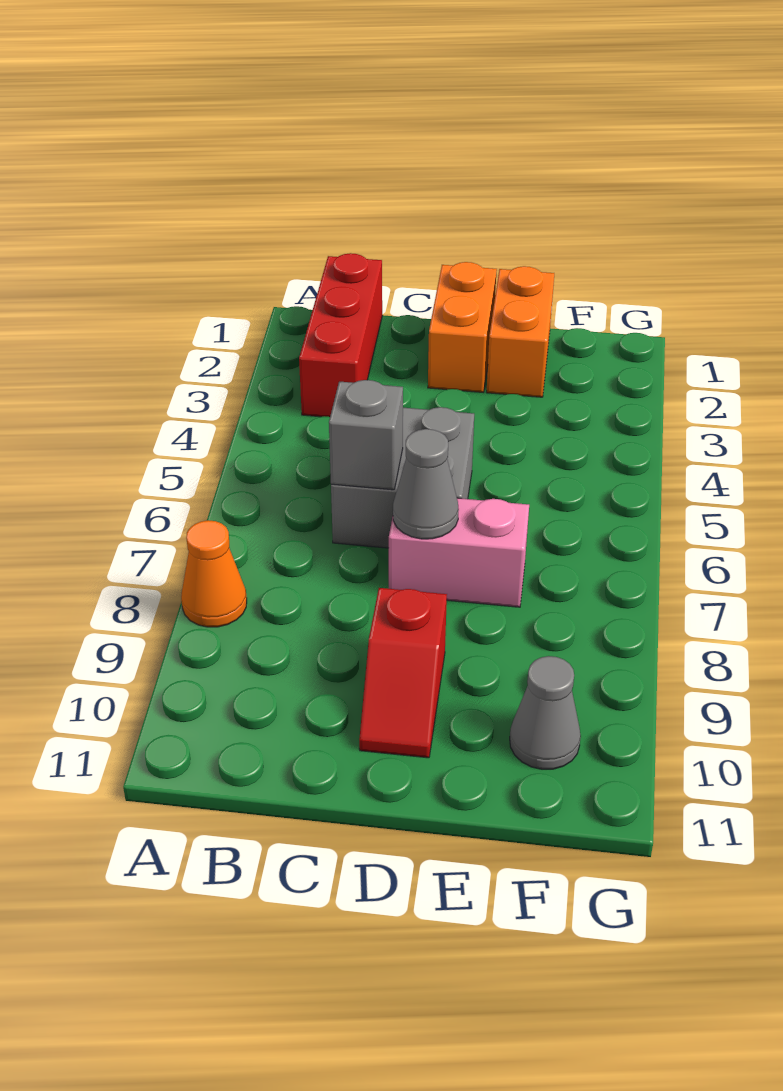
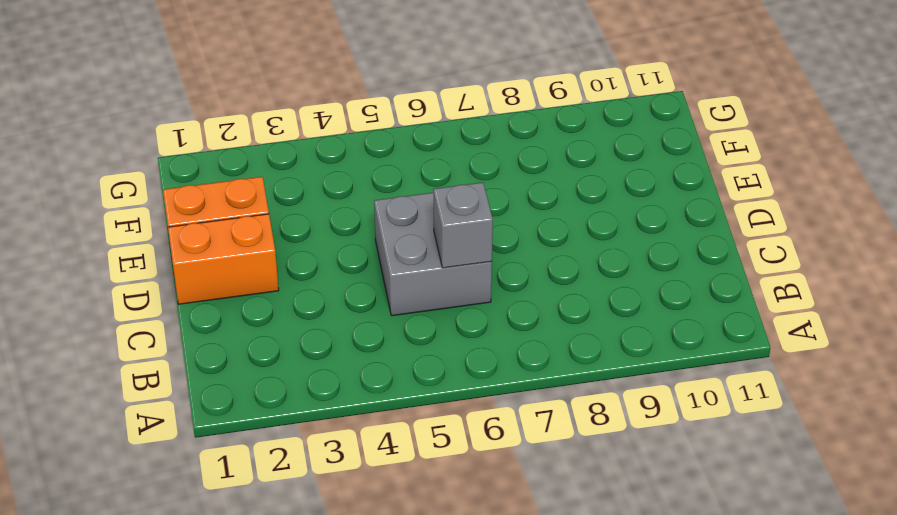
none -> orange cone A8 level 1
none -> red brick B1:B3 level 1

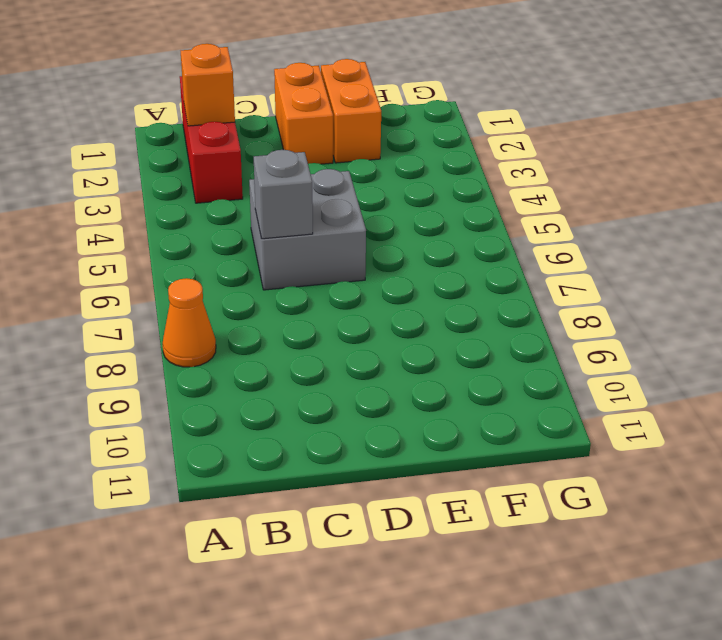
orange brick B2 level 2 -> none
none -> pink brick D7:E7 level 1
none -> red slope D9:D10 level 1 top 9

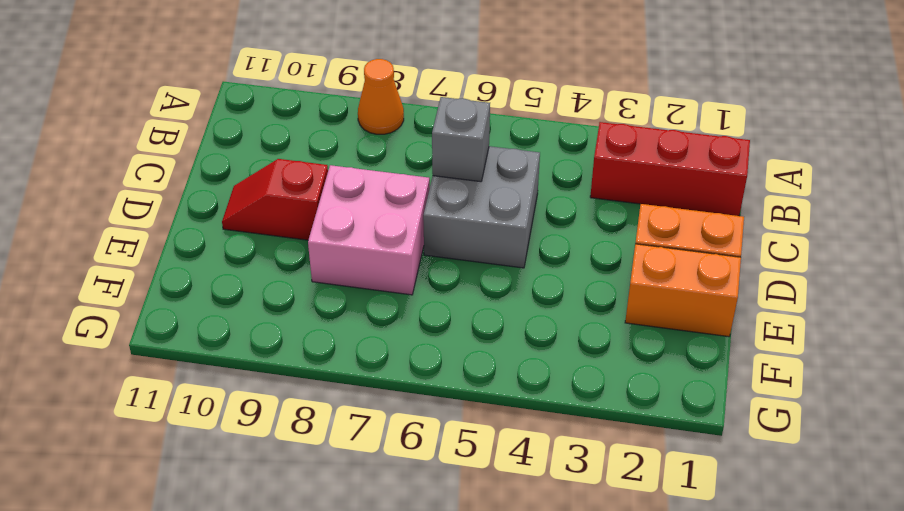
pink brick D7:E8 level 1 -> pink brick D7:E7 level 1
none -> grey cone F10 level 1
none -> grey cone D7 level 2

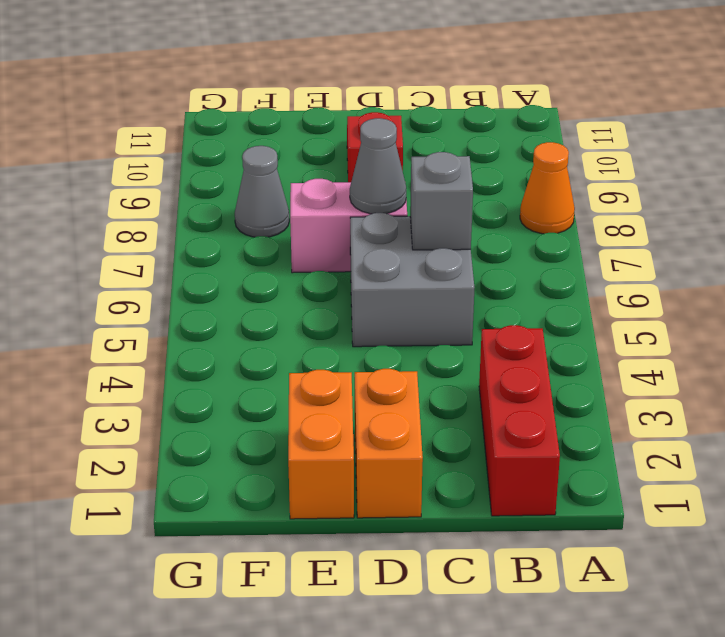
grey cone F8 level 1 -> grey cone F10 level 1

